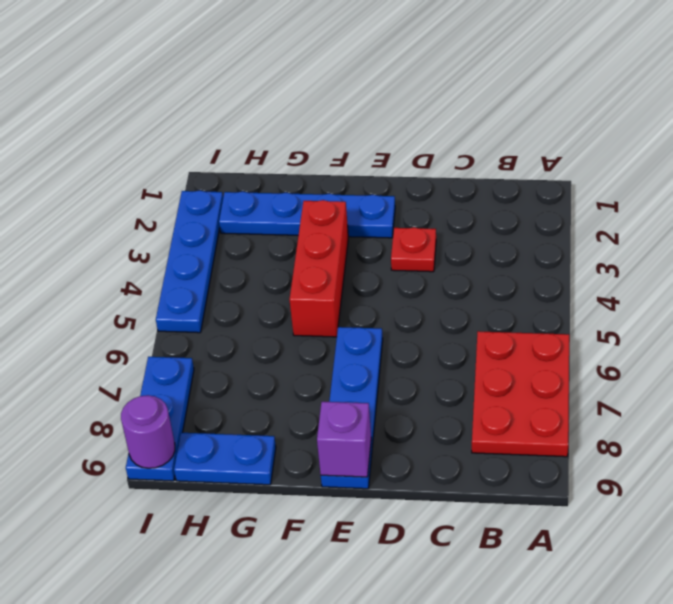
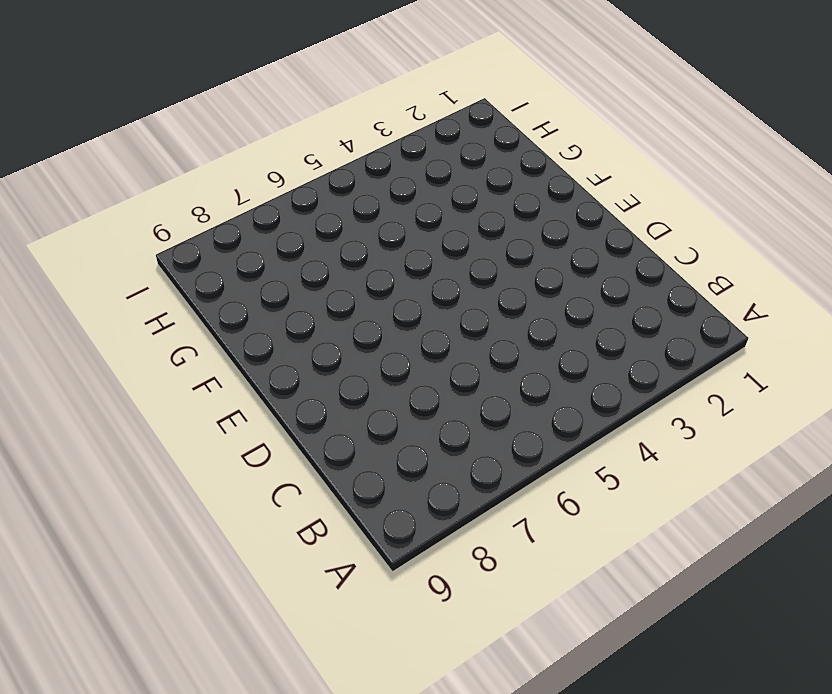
none -> red plate A6:B8 level 1
none -> red plate D3 level 1

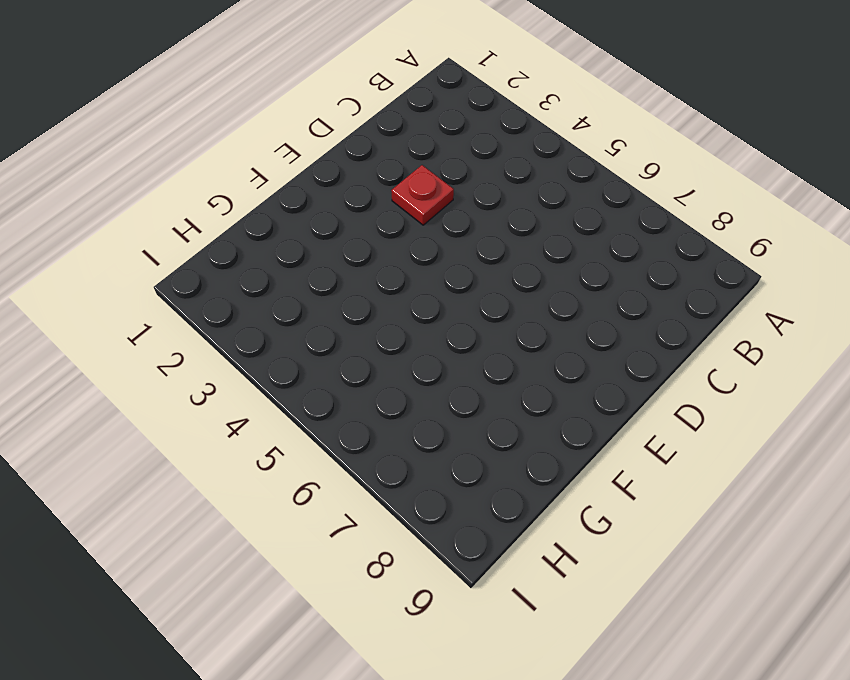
none -> red plate A6:B8 level 1
none -> blue plate E2:H2 level 1

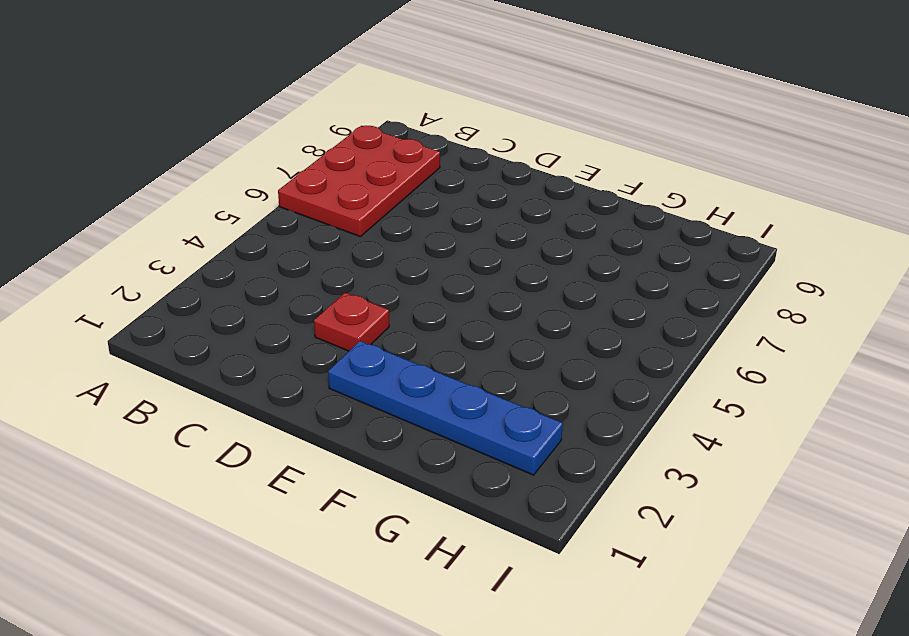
none -> blue plate E6:E9 level 1
none -> red brick F3:F5 level 1

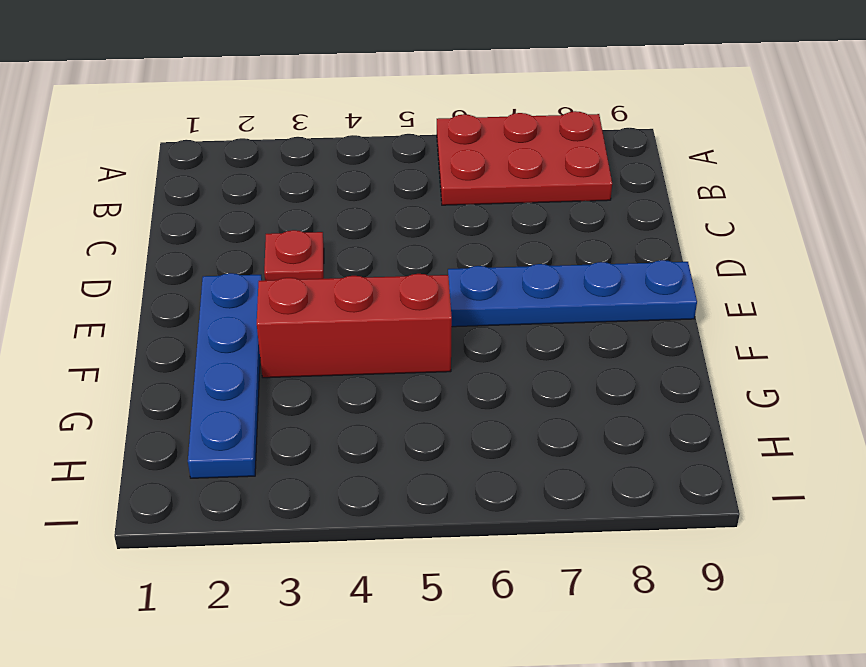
none -> blue plate G9:H9 level 1
none -> blue plate I2:I5 level 1

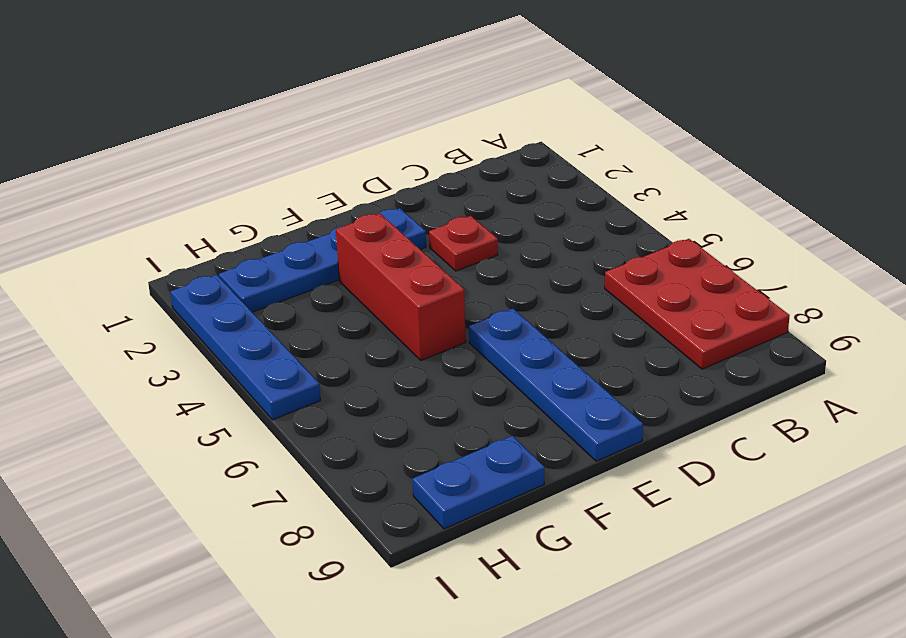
none -> blue plate I7:I9 level 1
none -> purple brick E9 level 2

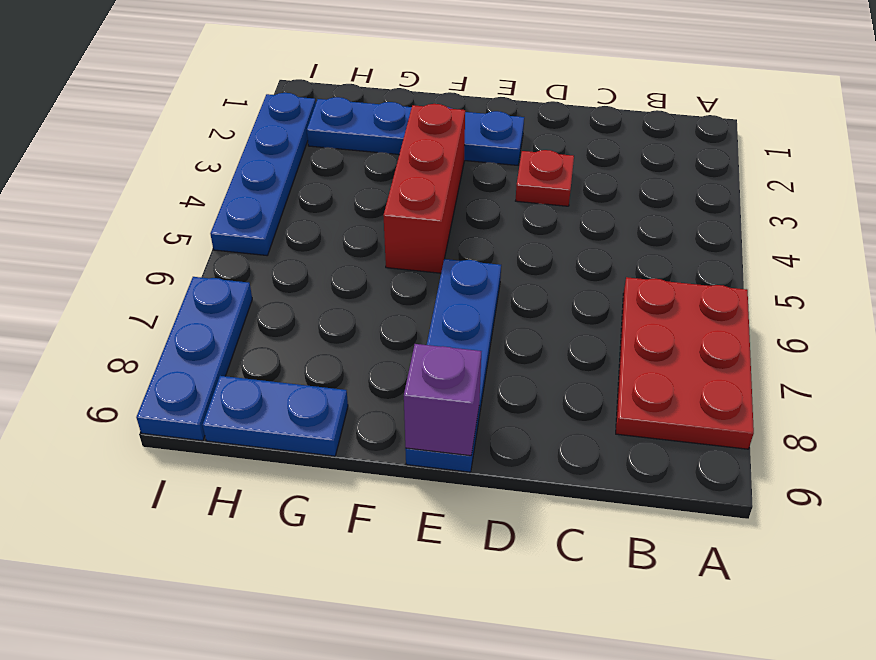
none -> purple round brick I9 level 2

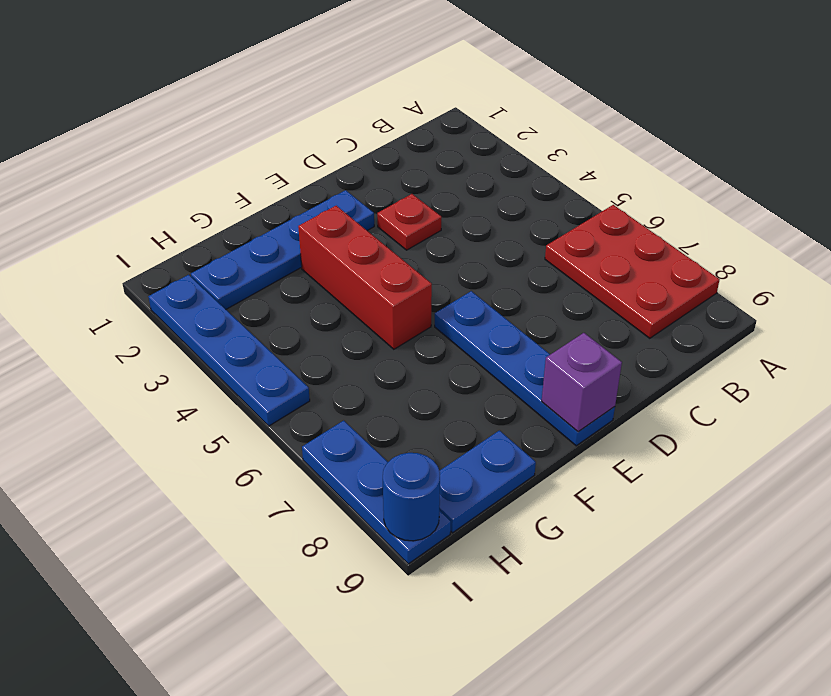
blue round brick I9 level 2 -> purple round brick I9 level 2

